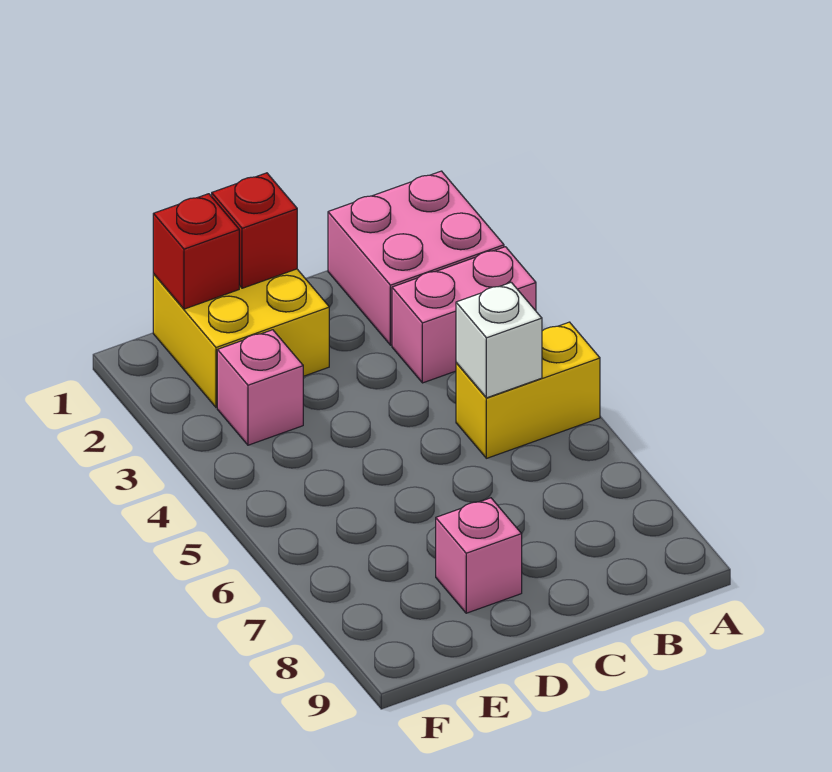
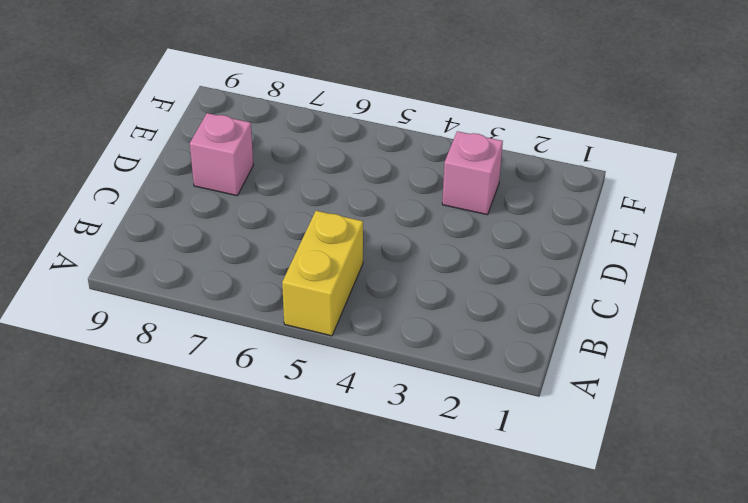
none -> pink brick A1:B2 level 1
none -> pink brick A3:B3 level 1

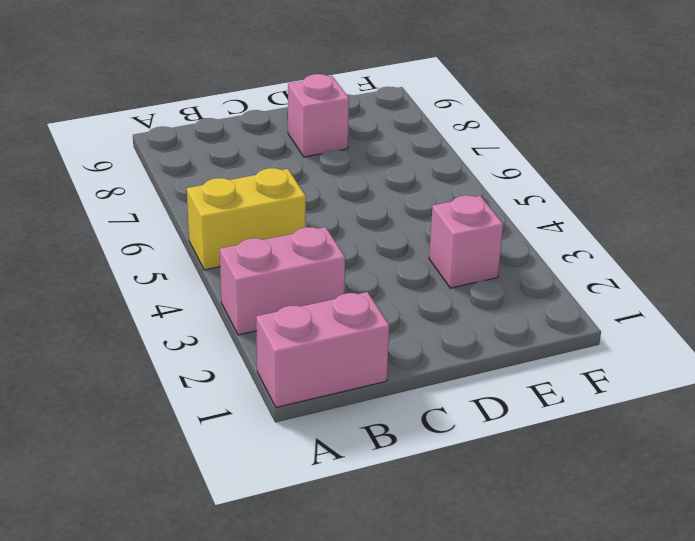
pink brick A1:B1 level 1 -> pink brick A1:B2 level 1
none -> yellow brick D1:E2 level 1
none -> white brick B5 level 2

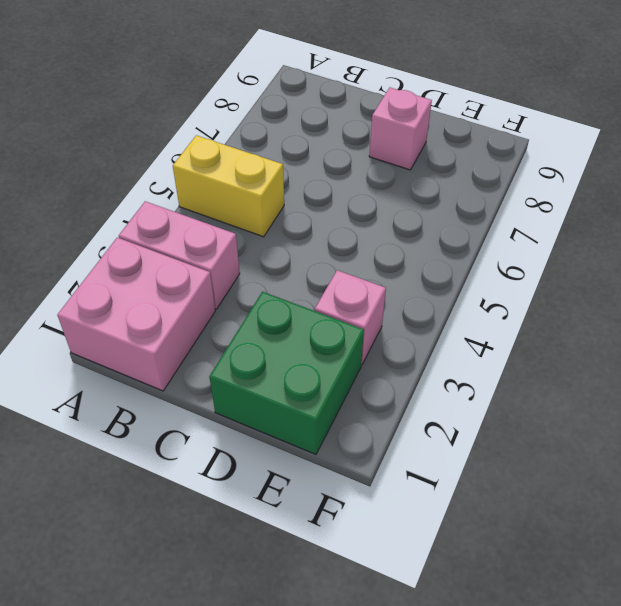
green brick D1:E2 level 1 -> yellow brick D1:E2 level 1
none -> white brick B5 level 2
none -> red brick D1 level 2

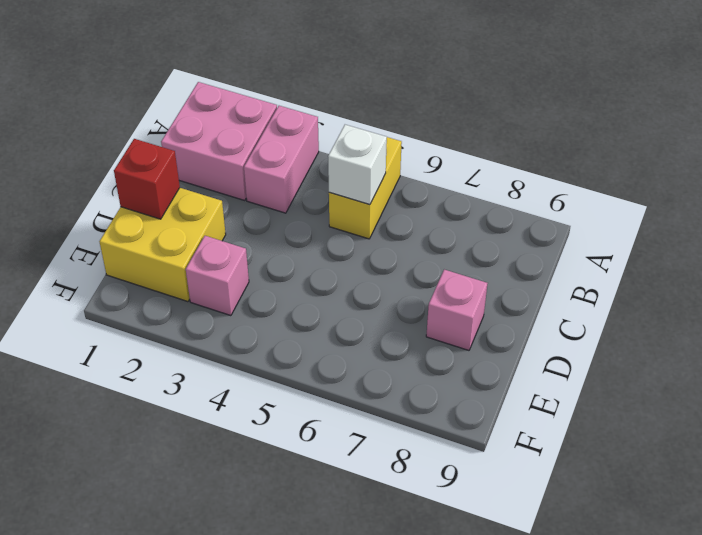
none -> red brick E1 level 2

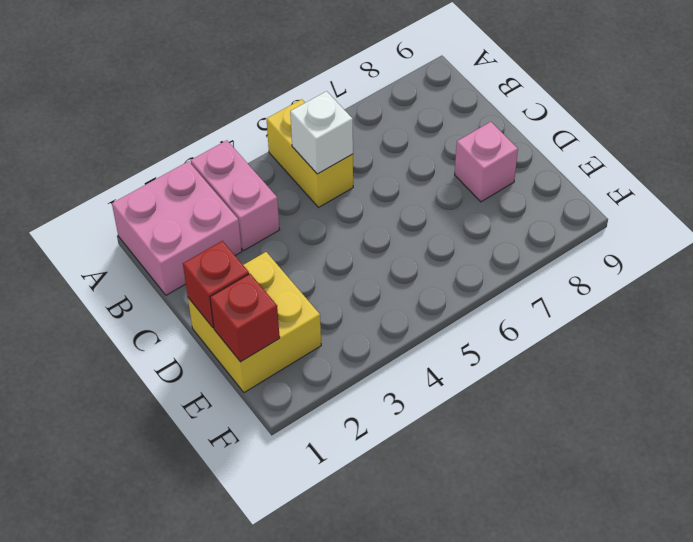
none -> pink brick E3 level 1

